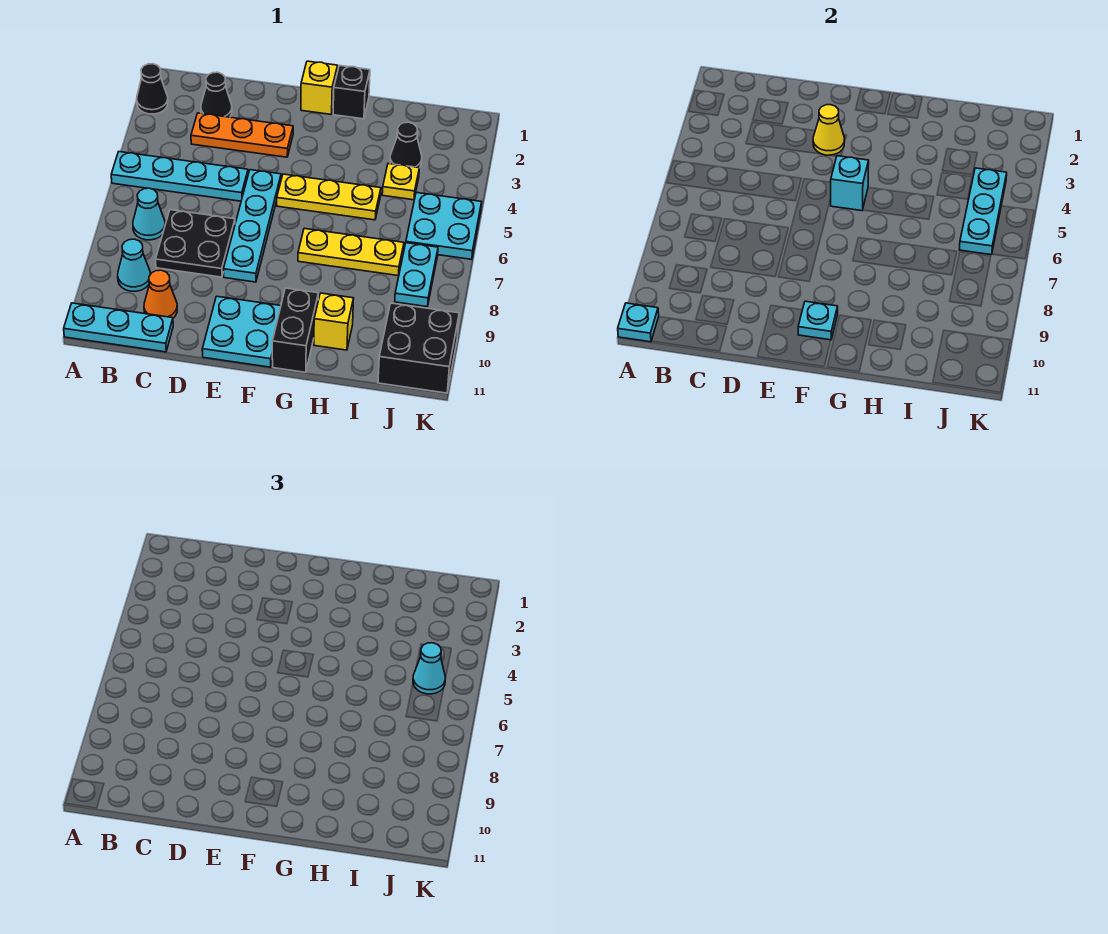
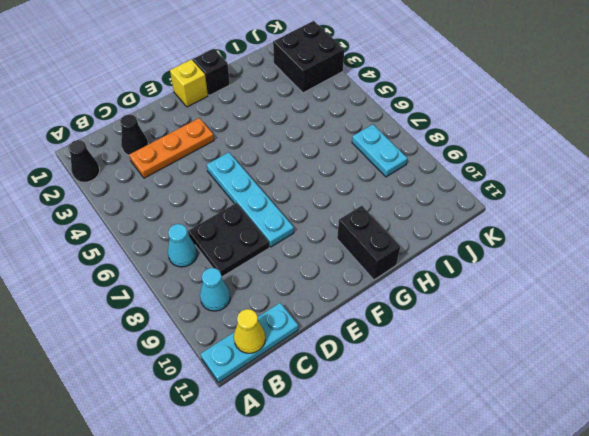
yellow cone B11 level 2 -> yellow cone E3 level 2
black brick J2:K3 level 1 -> black brick J10:K11 level 1
none -> cyan plate A5:D5 level 1
none -> orange cone C10 level 1
none -> cyan plate E10:F11 level 1

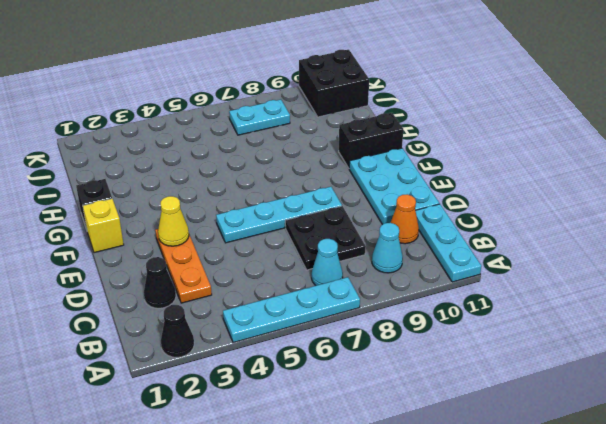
cyan plate A4:A7 level 1 -> cyan plate A5:D5 level 1
cyan plate D10:F11 level 1 -> cyan plate E10:F11 level 1
none -> yellow plate F5:H5 level 1
none -> yellow plate G7:I7 level 1
none -> yellow brick H10 level 1

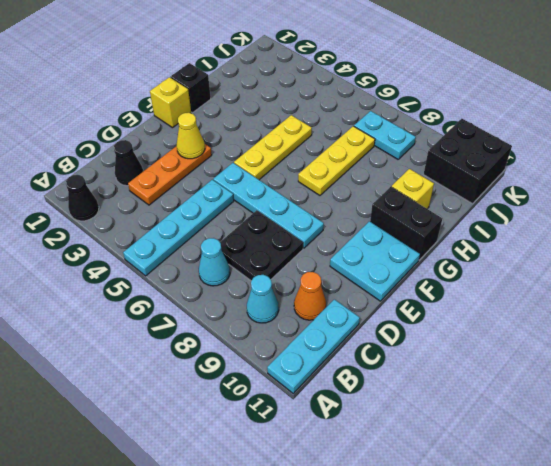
none -> black cone I3 level 1
none -> yellow plate I4 level 1
none -> cyan plate J5:K6 level 1

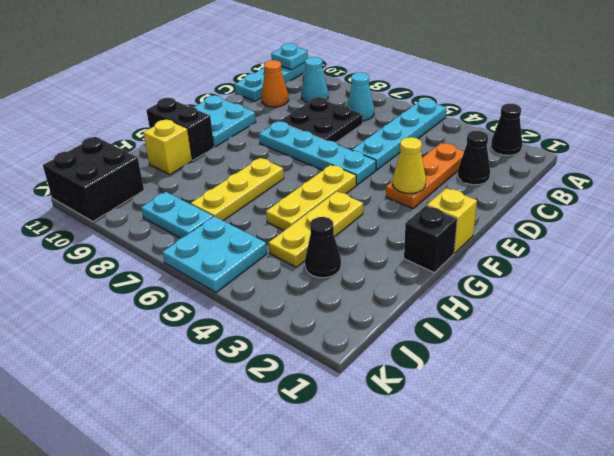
yellow plate G4:I4 level 1 -> yellow plate I4 level 1
none -> cyan brick F5 level 2
none -> cyan plate F10 level 2
none -> cyan plate J4:J6 level 2

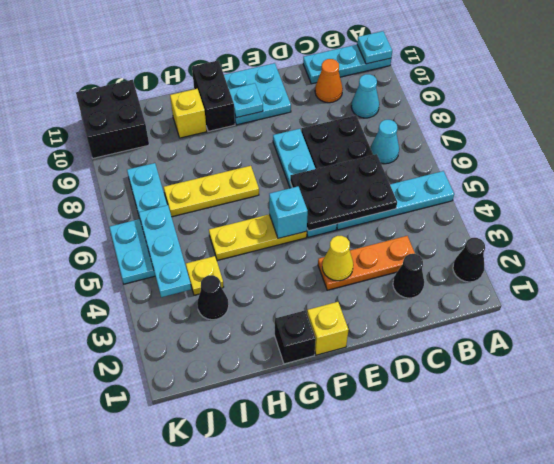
black plate C5:E6 level 2 -> none
none -> cyan cone J5 level 3

